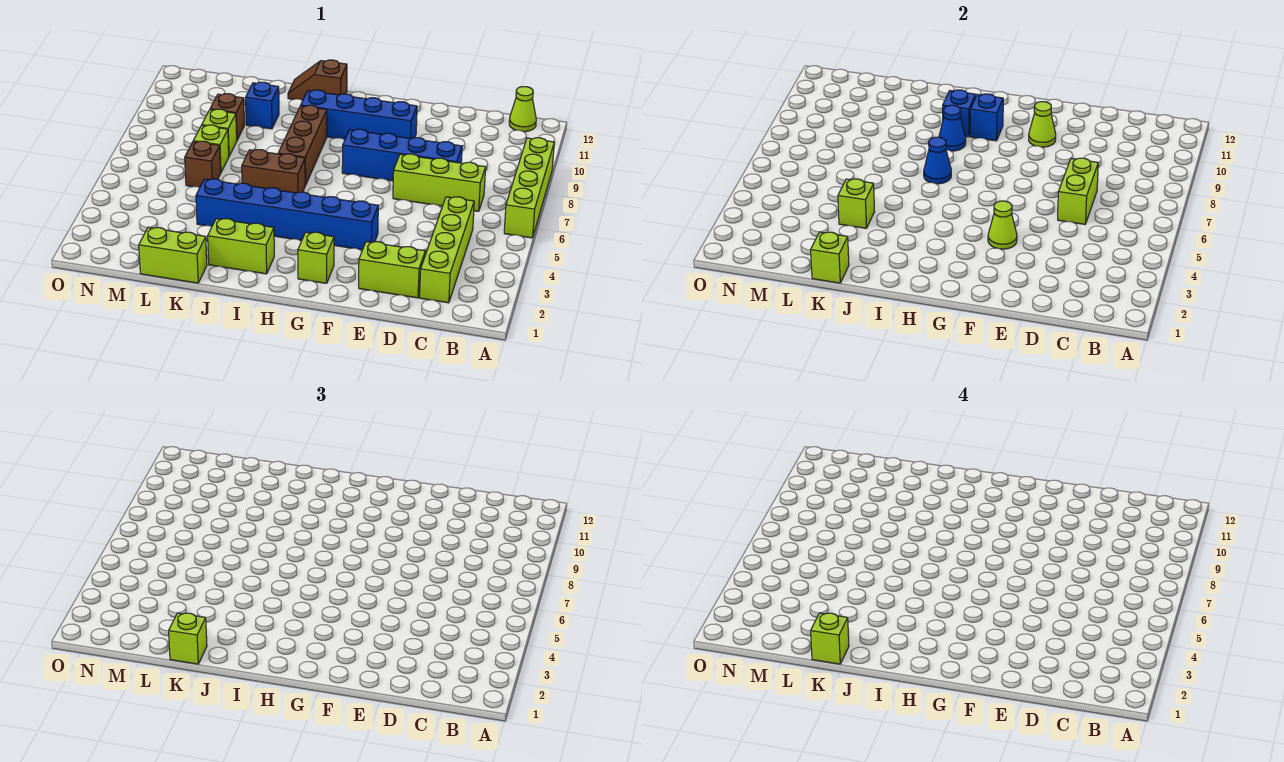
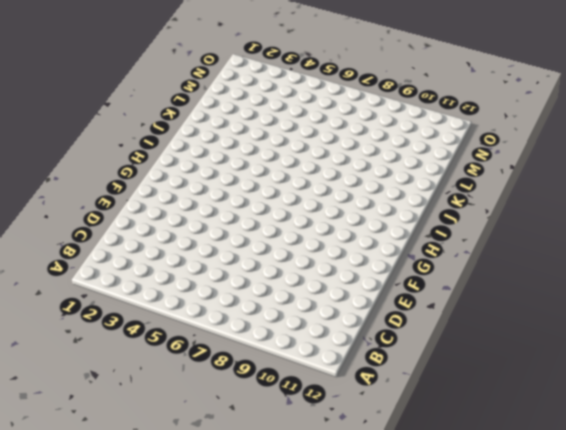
none -> lime brick A6:A9 level 1
none -> lime cone B12 level 1
none -> lime brick C2:C5 level 1
none -> lime brick C7:E7 level 1

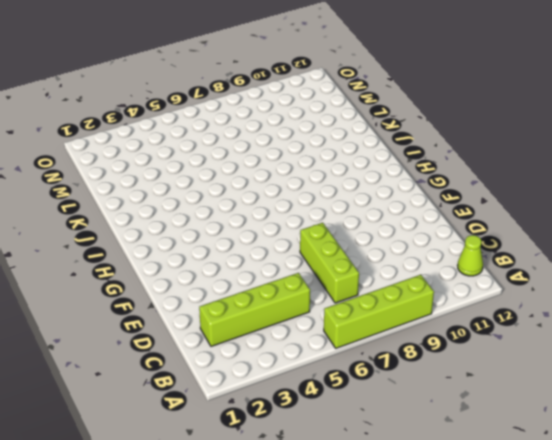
none -> lime brick D2:E2 level 1
none -> blue brick D8:G8 level 1
none -> blue brick F4:K4 level 1
none -> blue brick F10:I10 level 1

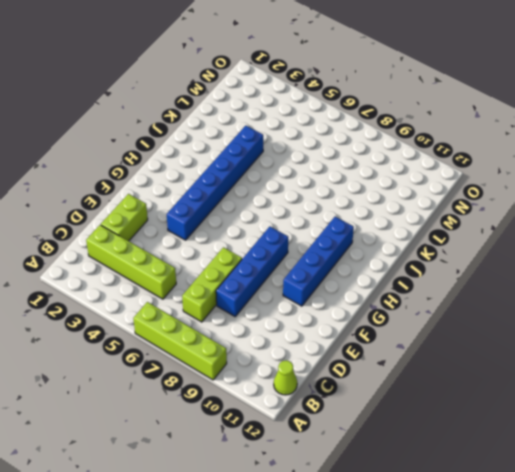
none -> lime brick G2 level 1
none -> lime brick I2:J2 level 1
none -> brown brick I6:J6 level 1
none -> brown brick I7:I9 level 1

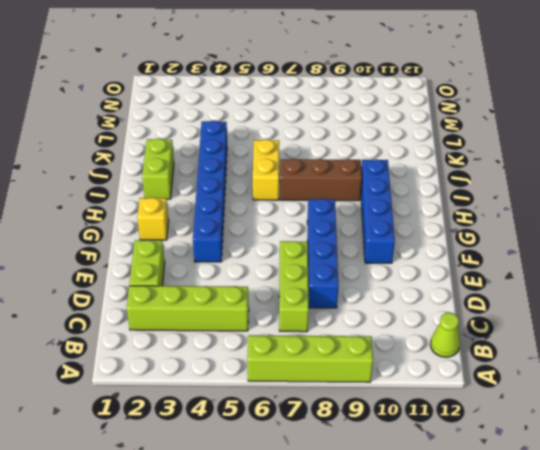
yellow brick G2 level 1 -> lime brick G2 level 1
yellow brick I6:J6 level 1 -> brown brick I6:J6 level 1
none -> brown slope I12:J12 level 1 top I
none -> lime brick K1:L1 level 1
none -> blue brick K10 level 1
none -> brown brick L6 level 1

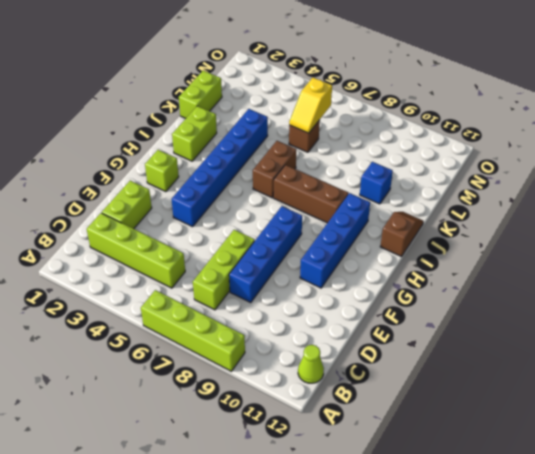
yellow slope L6:M6 level 2 top M -> none
none -> lime brick L7 level 1
none -> lime brick L8 level 1
none -> brown brick L9 level 1
none -> lime brick D6:D7 level 2

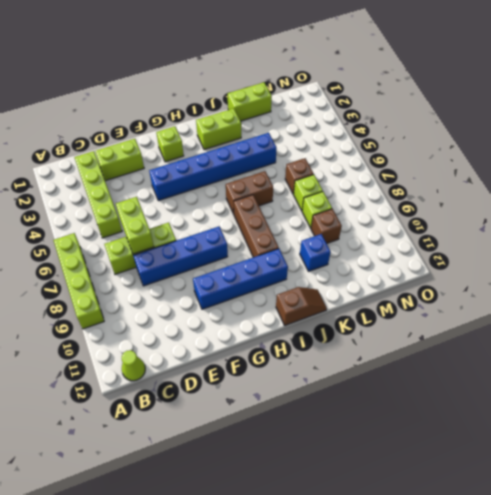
none -> lime cone F4 level 2
none -> lime cone F10 level 2
none -> blue brick H10 level 2
none -> blue cone I7 level 2

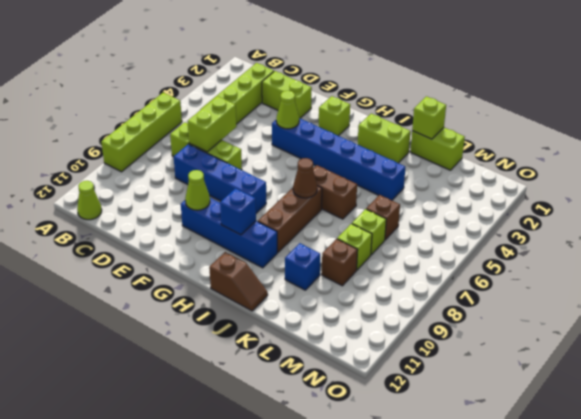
brown cone I7 level 2 -> blue cone I7 level 2
none -> blue cone I9 level 2
none -> blue brick I10 level 2
none -> lime brick K4 level 2
none -> lime brick K1 level 3

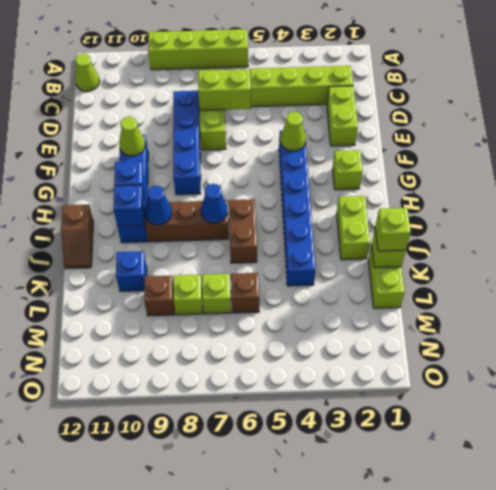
none -> lime brick K4 level 2
none -> lime brick K1 level 4

